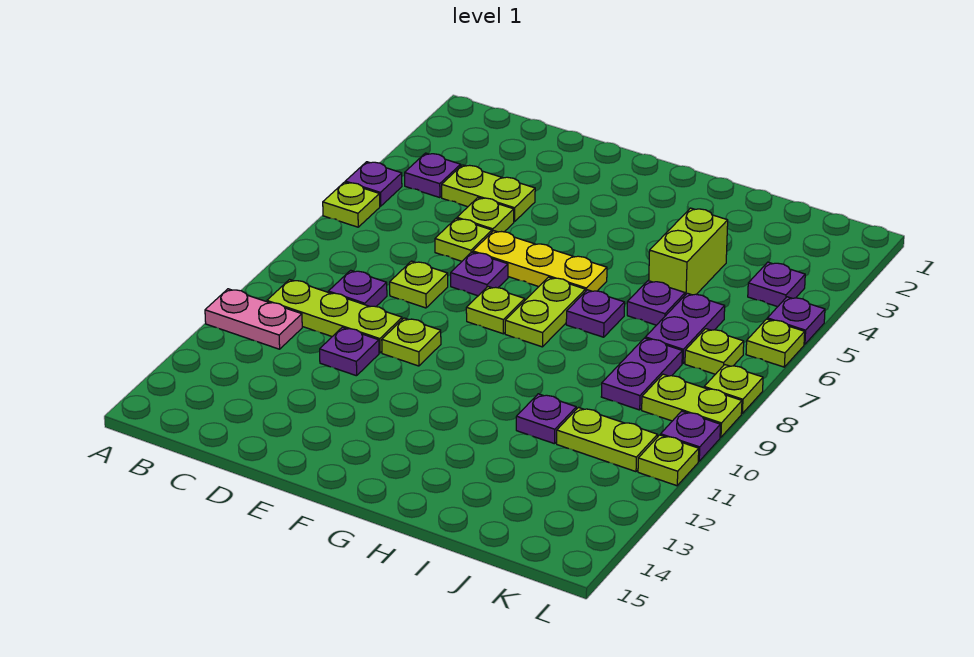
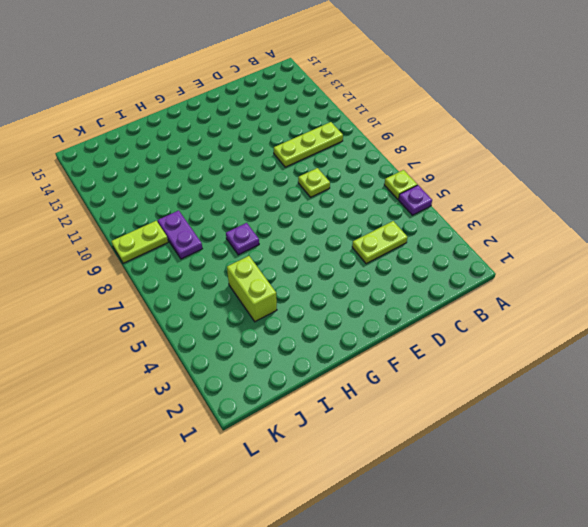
none -> pink plate A11:B11 level 1
none -> purple plate B4 level 1
none -> purple plate C9 level 1
none -> lime plate D5 level 1

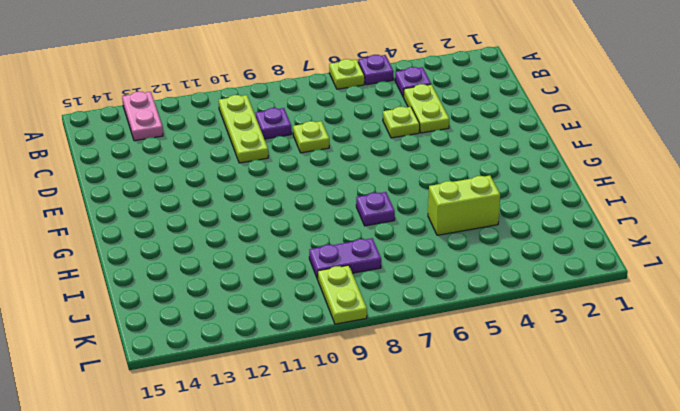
pink plate A13:B13 level 1 -> pink plate A11:B11 level 1
none -> lime plate D6 level 1
none -> purple plate D11 level 1
none -> yellow plate E6:G6 level 1
none -> purple plate E7 level 1

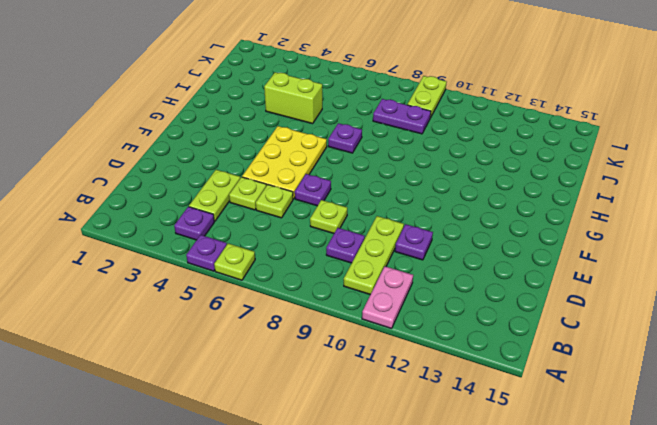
yellow plate E5:G6 level 1 -> yellow plate E6:G6 level 1
none -> lime plate E10 level 1
none -> lime plate F8 level 1
none -> lime plate G7:G8 level 1
none -> purple plate I6 level 1

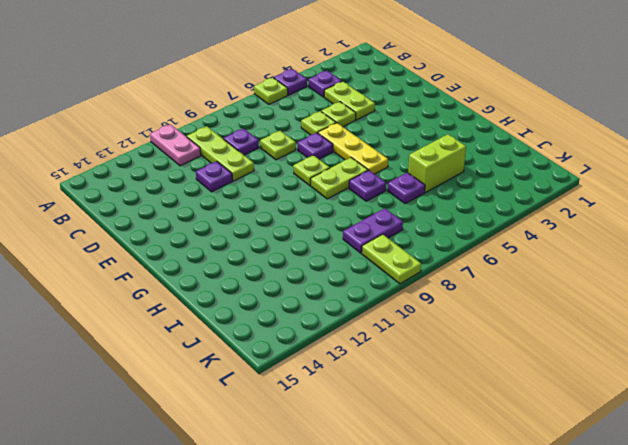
none -> lime plate E10 level 1
none -> purple plate I11 level 1
none -> purple plate J6:J7 level 1
none -> lime plate J11:K11 level 1

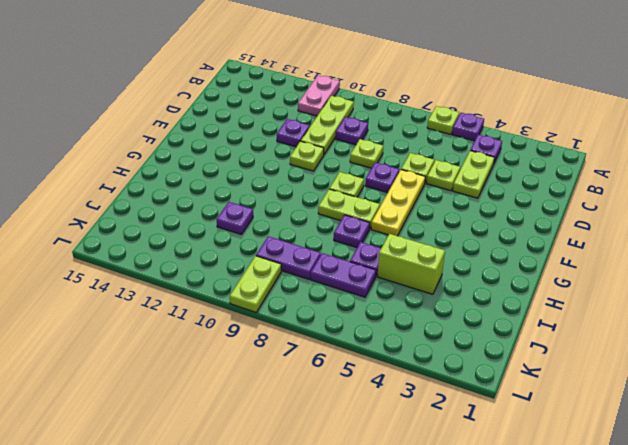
none -> lime plate J11:K11 level 1
none -> purple plate K4 level 1
none -> lime plate K7 level 1
none -> purple plate L5 level 1

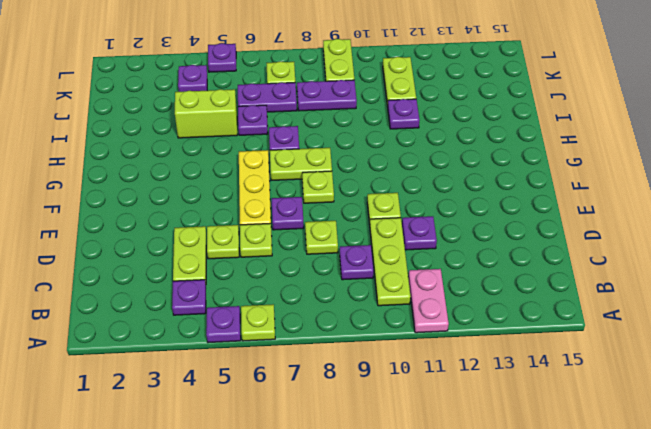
none -> lime plate L6 level 1
none -> lime plate L8 level 1
none -> purple plate L10 level 1
none -> lime plate L11 level 1

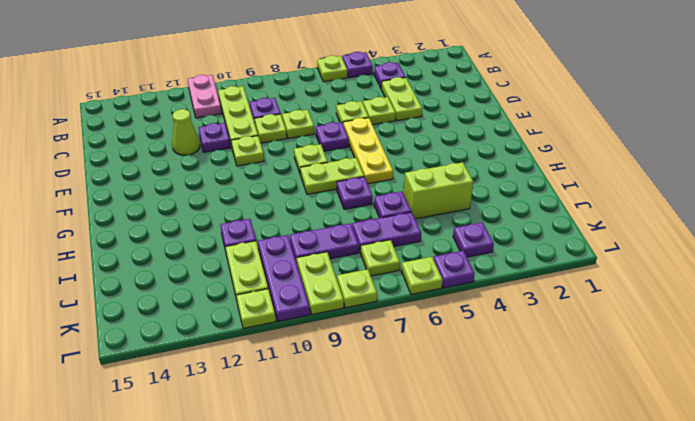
lime plate D9 level 1 -> none
lime cone D12 level 1 -> none
purple plate J10:L10 level 1 -> purple plate L10 level 1

